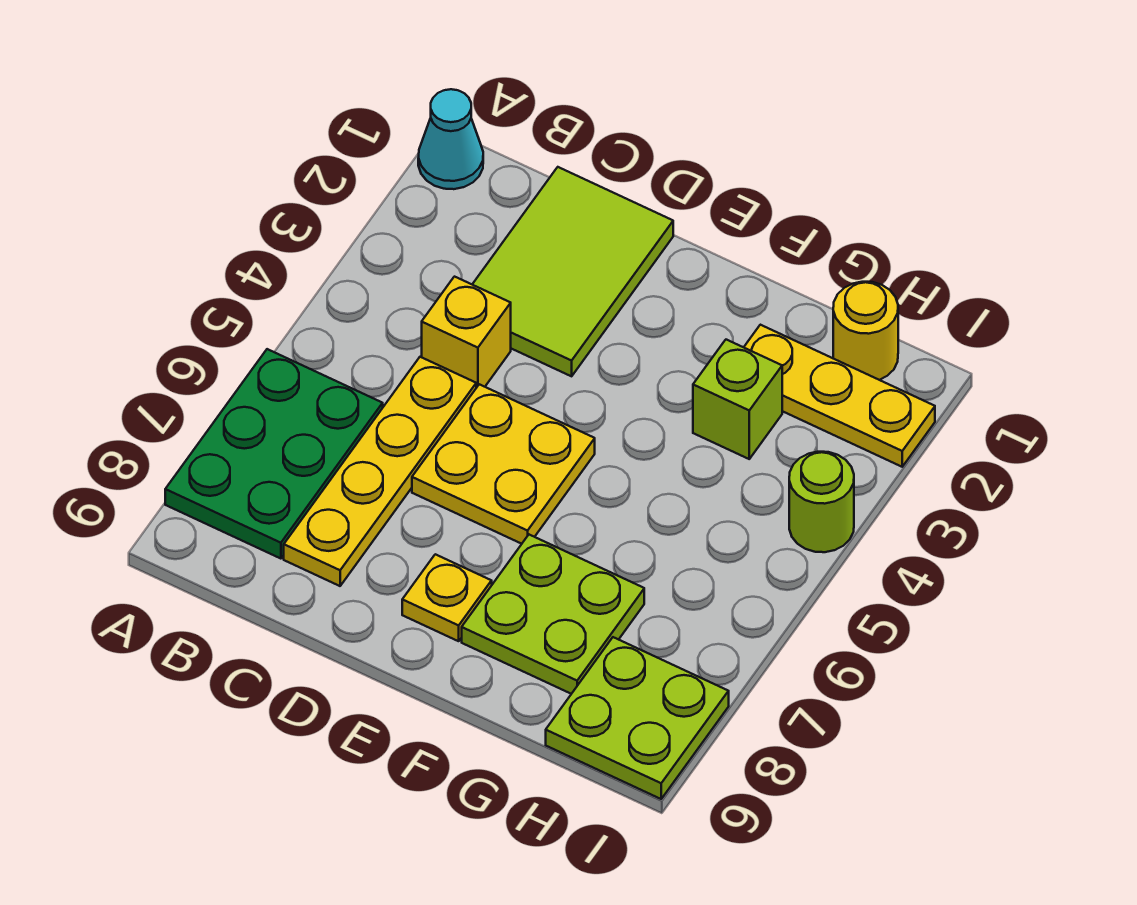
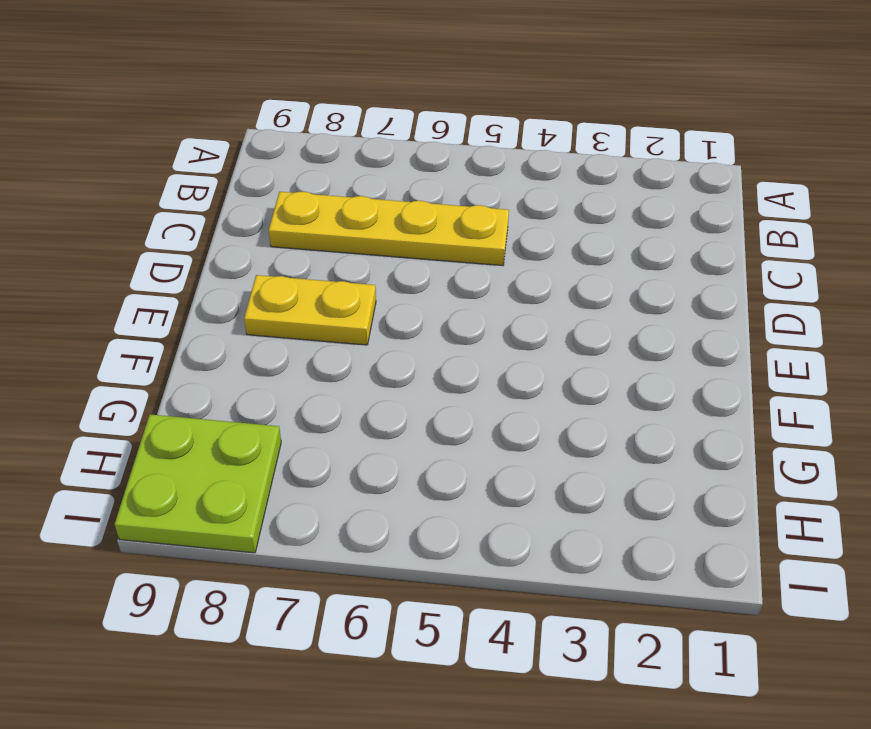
yellow plate E7:E8 level 1 -> yellow plate E8 level 1
none -> cyan cone A1 level 1
none -> green plate A6:B8 level 1
none -> lime tile C1:D3 level 1

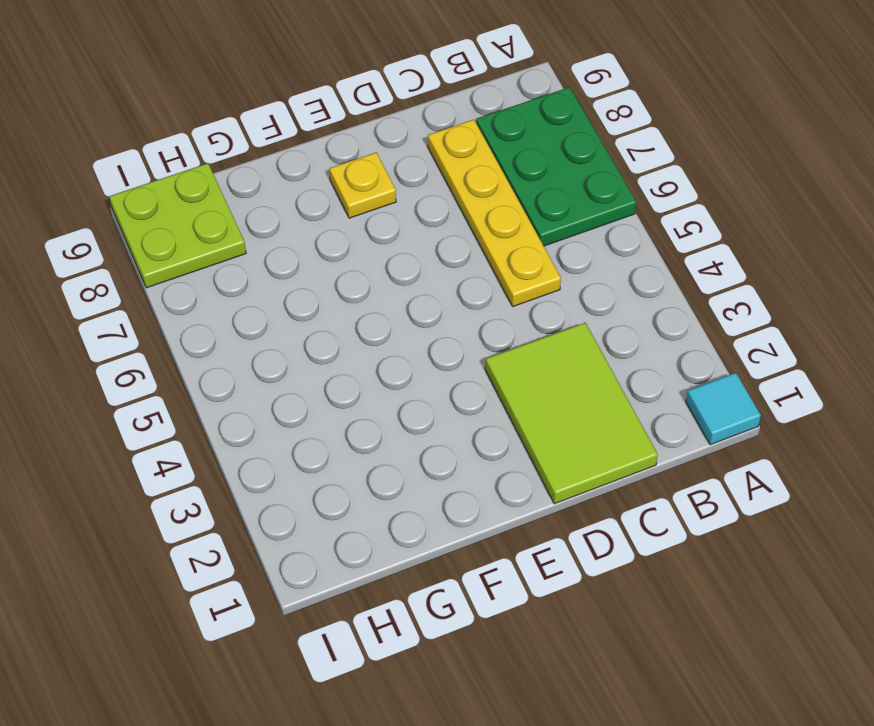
cyan tile A1 level 1 -> cyan cone A1 level 1
none -> yellow brick C4 level 1
none -> yellow plate D5:E6 level 1
none -> lime plate F7:G8 level 1

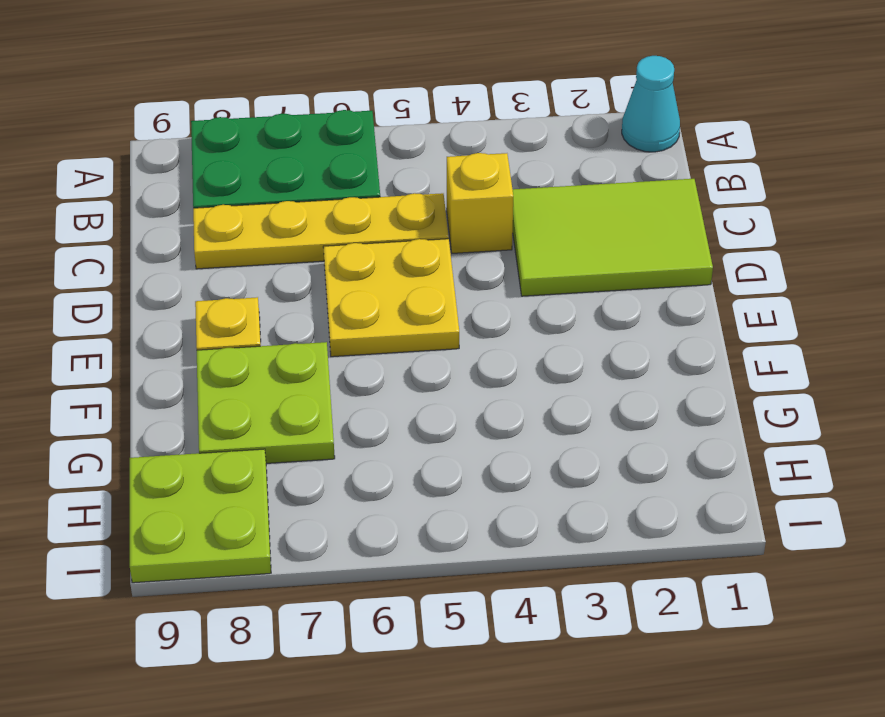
none -> yellow plate G2:I2 level 1
none -> lime brick G3 level 1
none -> yellow round brick H1 level 1

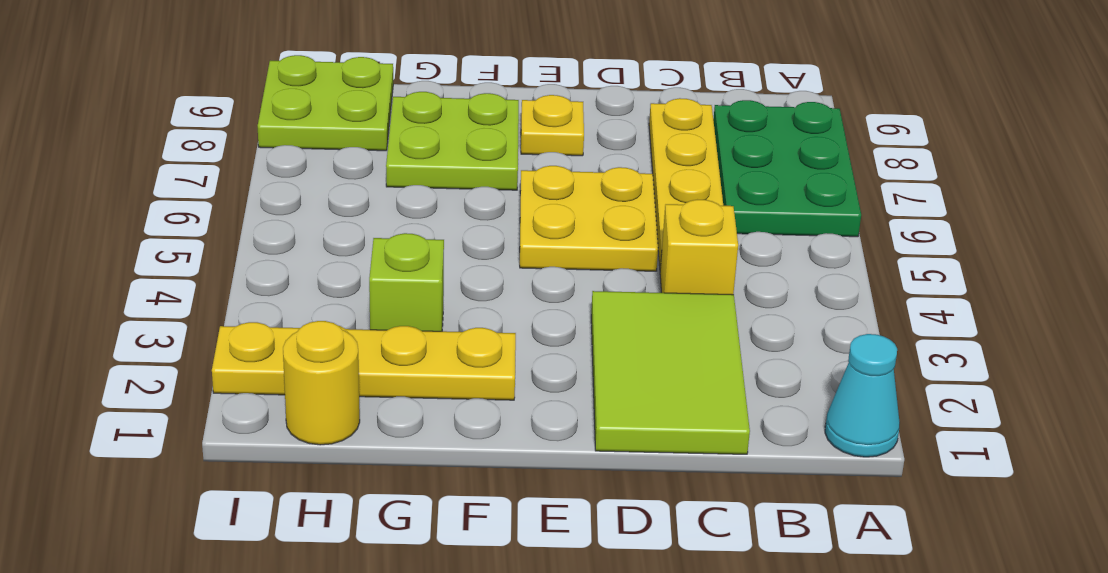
yellow plate F2:I2 level 1 -> yellow plate G2:I2 level 1
none -> lime round brick I4 level 1

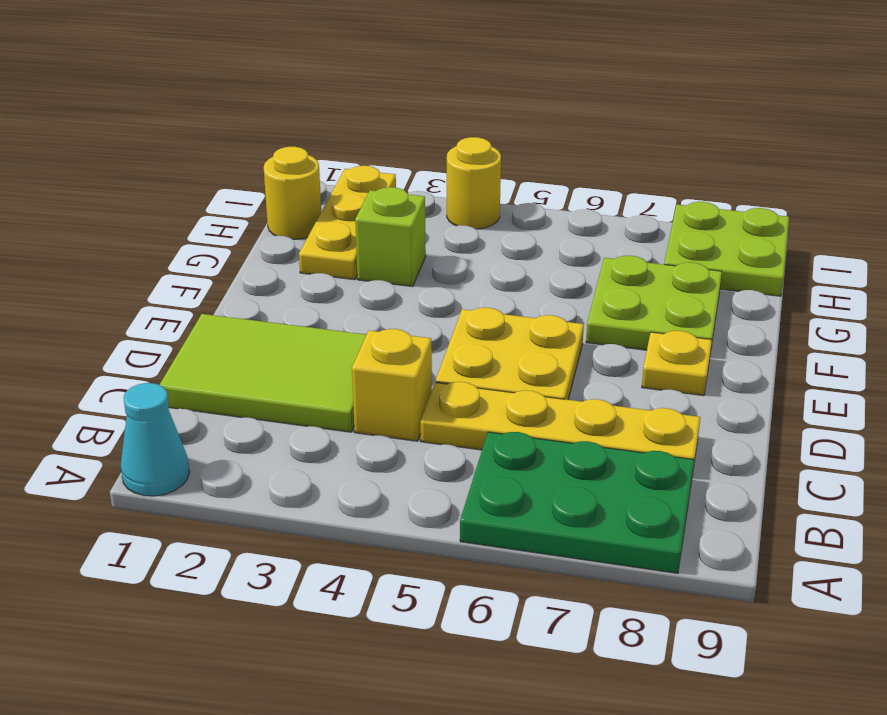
yellow round brick I4 level 1 -> lime round brick I4 level 1

